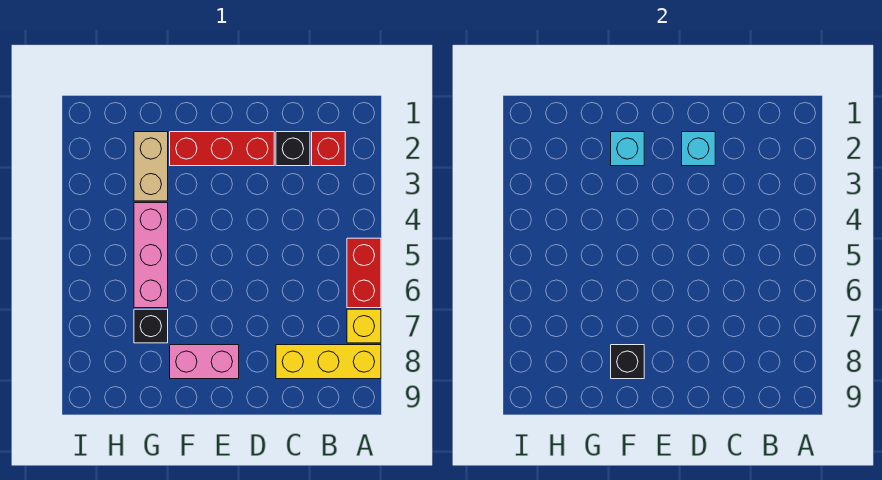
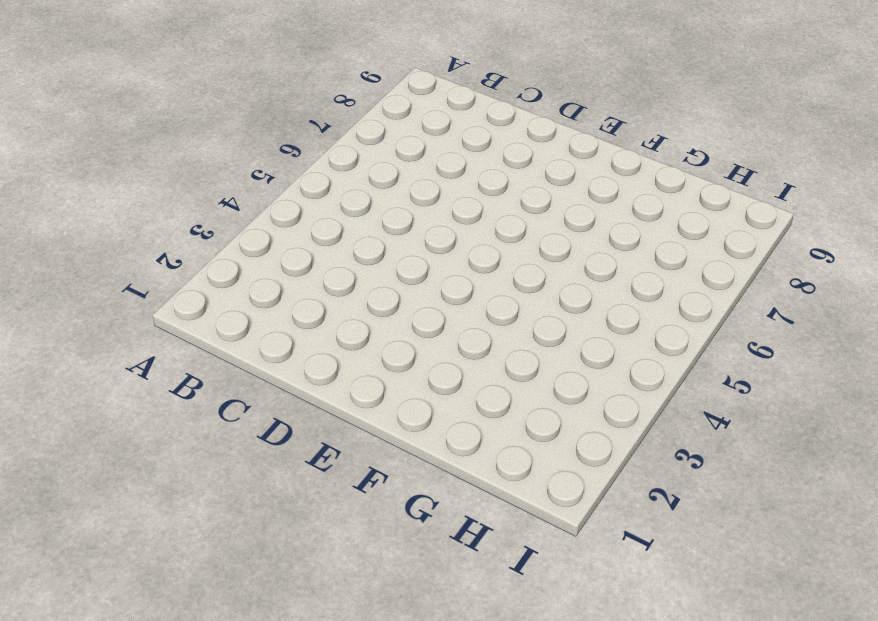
none -> red brick A5:A6 level 1
none -> yellow brick A7 level 1
none -> yellow brick A8:C8 level 1

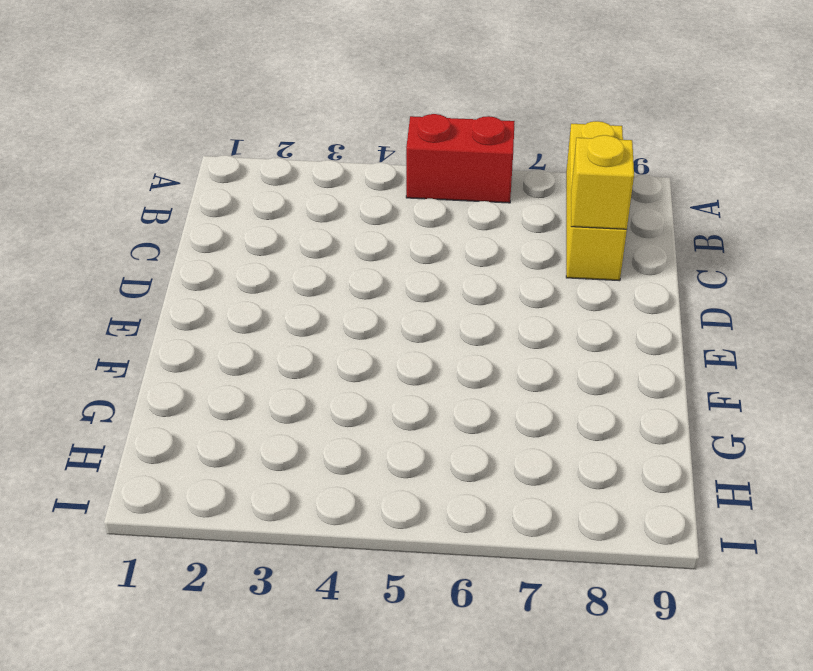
yellow brick C8 level 2 -> yellow brick A7 level 1
none -> red brick B2 level 1
none -> black brick C2 level 1
none -> red brick D2:F2 level 1

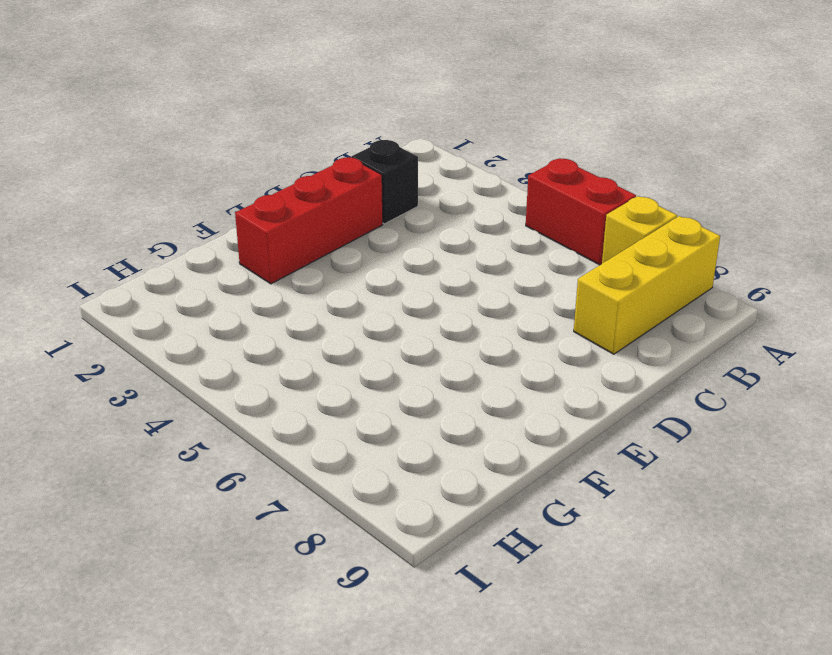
none -> red brick B2 level 1
none -> pink brick E8:F8 level 1
none -> tan brick G2:G3 level 1

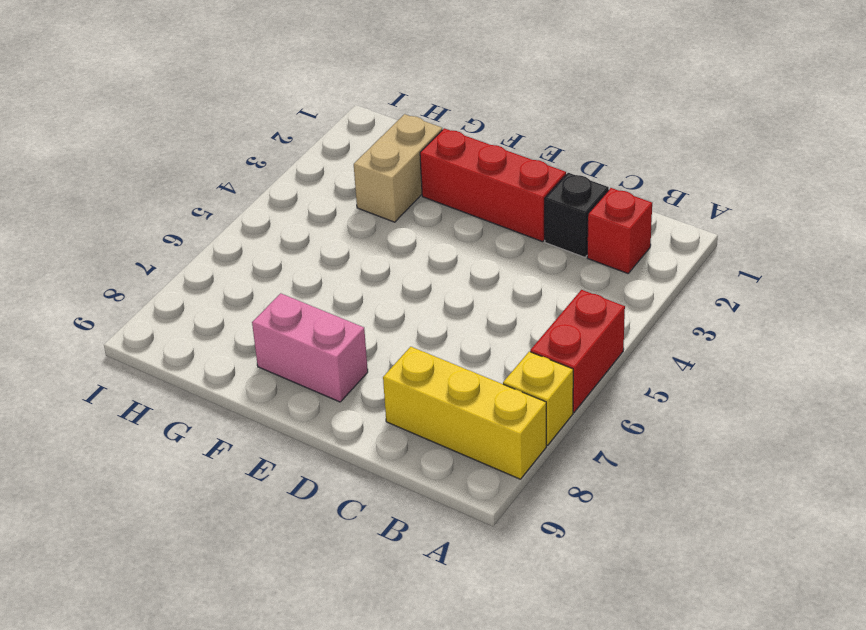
none -> pink brick G4:G6 level 1
none -> black brick G7 level 1
none -> cyan brick D2 level 2

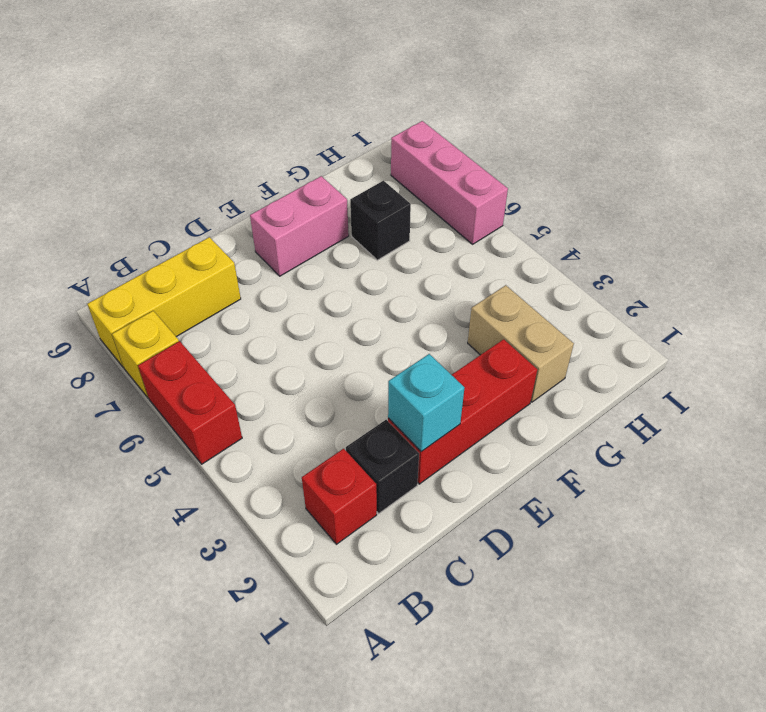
pink brick I6:I8 level 1 -> pink brick G4:G6 level 1
none -> cyan brick F2 level 2
none -> black brick F8 level 2

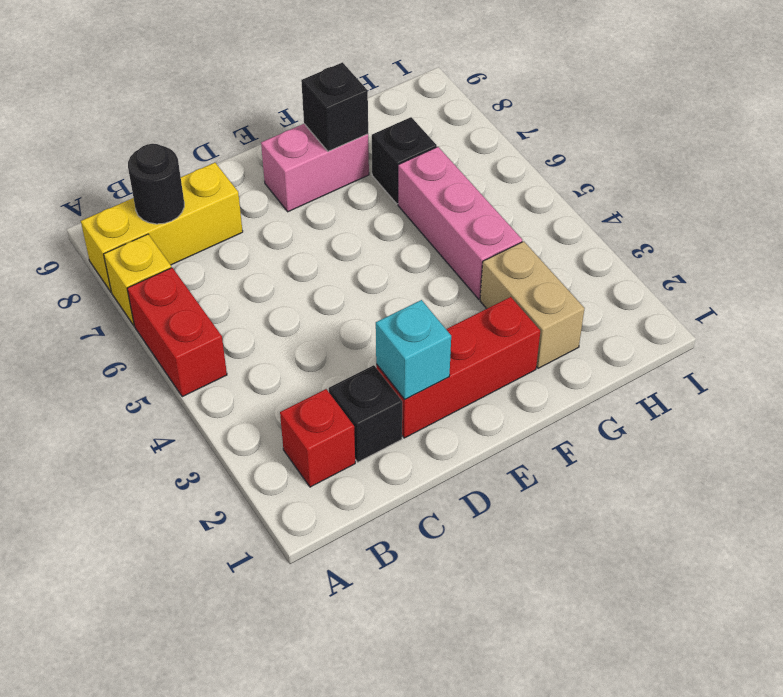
black round brick B8 level 2 -> none
none -> cyan brick F2 level 2

